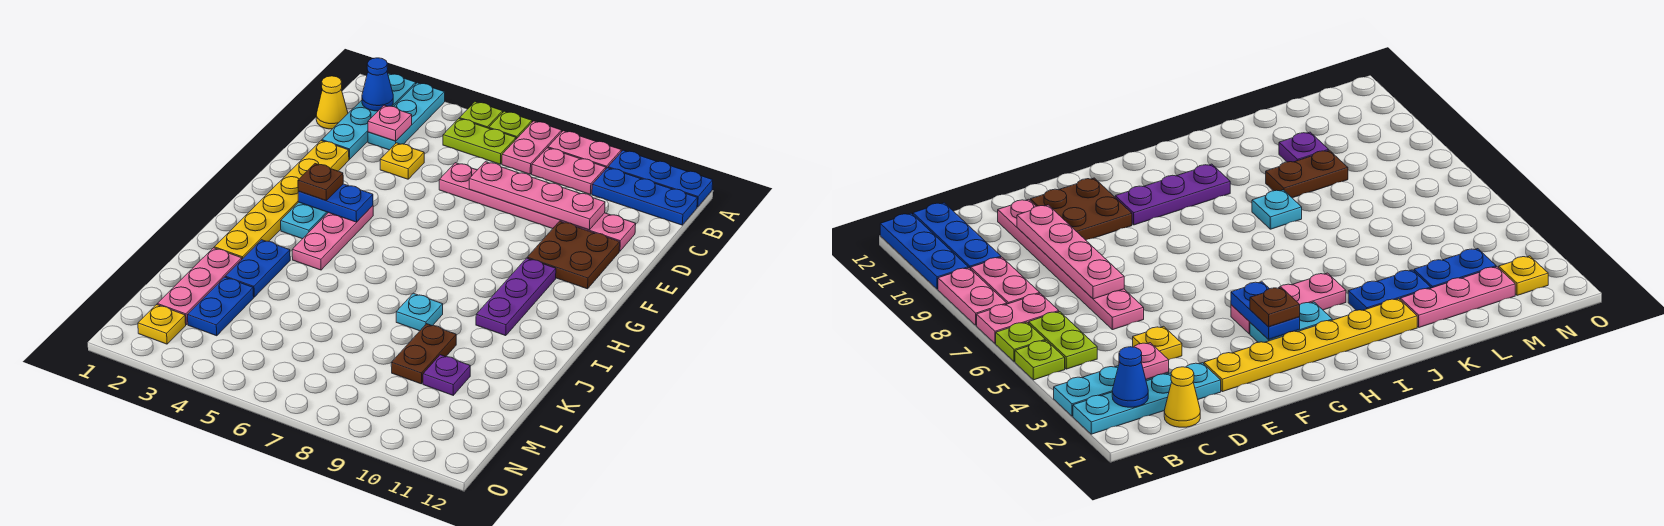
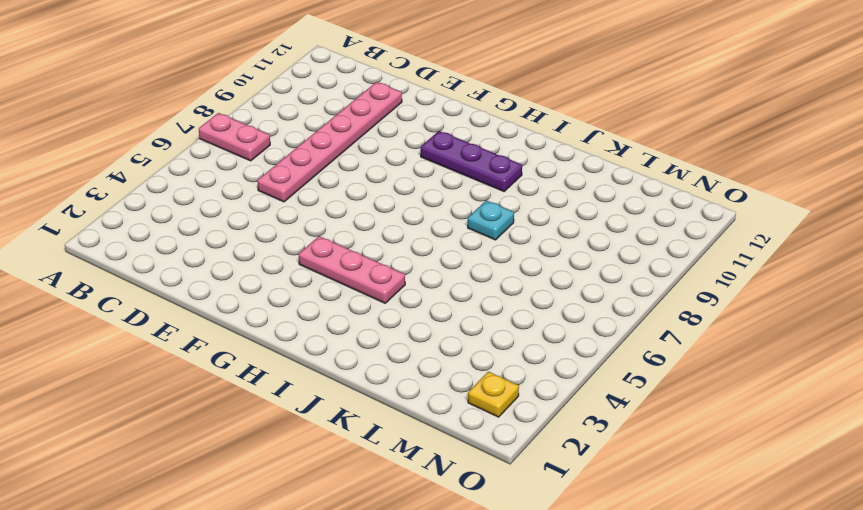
none -> cyan plate A2:D2 level 1
none -> cyan plate A3:C3 level 1
none -> lime plate A5 level 1
none -> lime plate A6 level 1

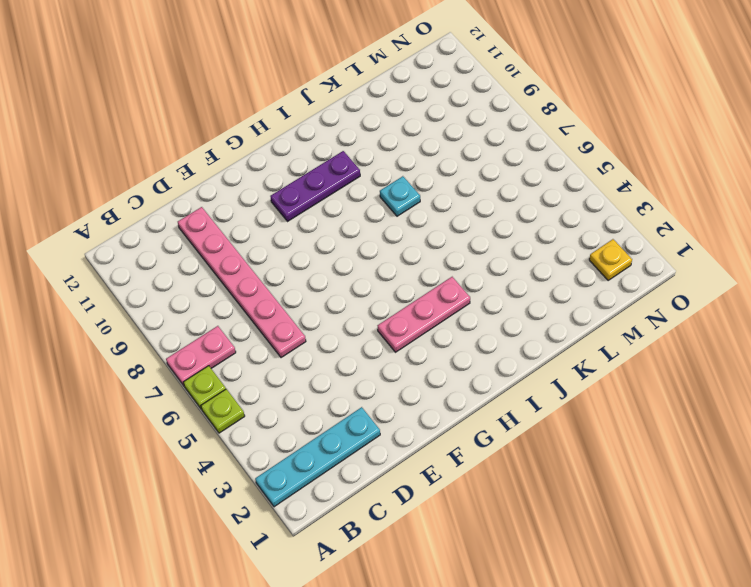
none -> cyan plate A3:C3 level 1
none -> pink plate A8:A9 level 1
none -> blue plate A10:A12 level 1
none -> lime plate B5:B6 level 1

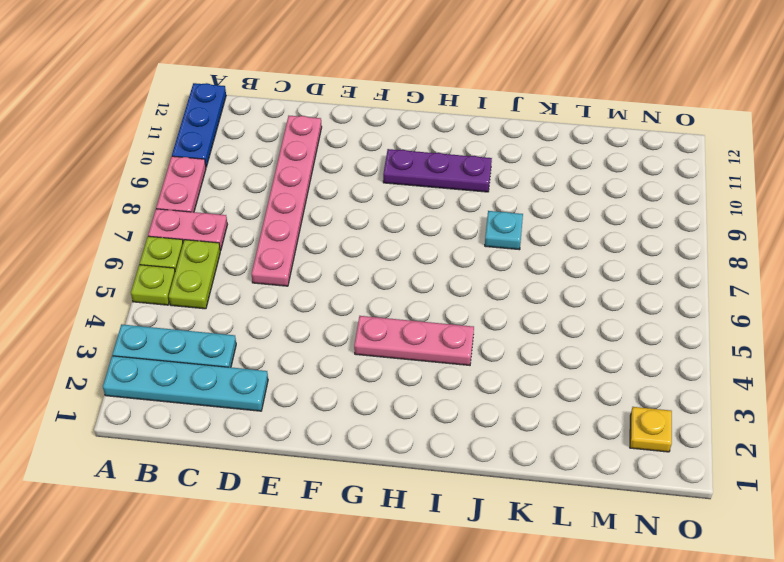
none -> pink plate B8:B9 level 1
none -> blue plate B10:B12 level 1
none -> yellow cone C1 level 1
none -> yellow plate D4 level 1

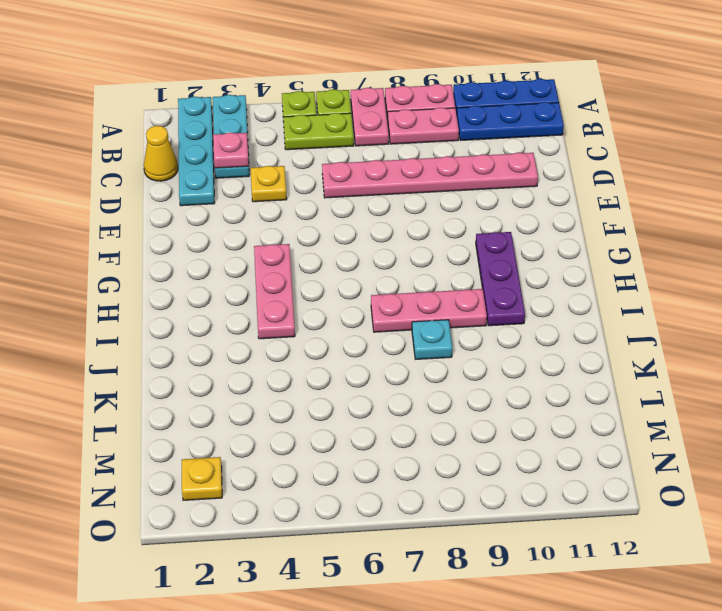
pink plate I7:I9 level 1 -> pink plate K2:M2 level 1
none -> yellow plate E2:J2 level 1
none -> brown plate E10:F11 level 1
none -> cyan plate G3:H3 level 1
none -> blue plate J3:K3 level 1

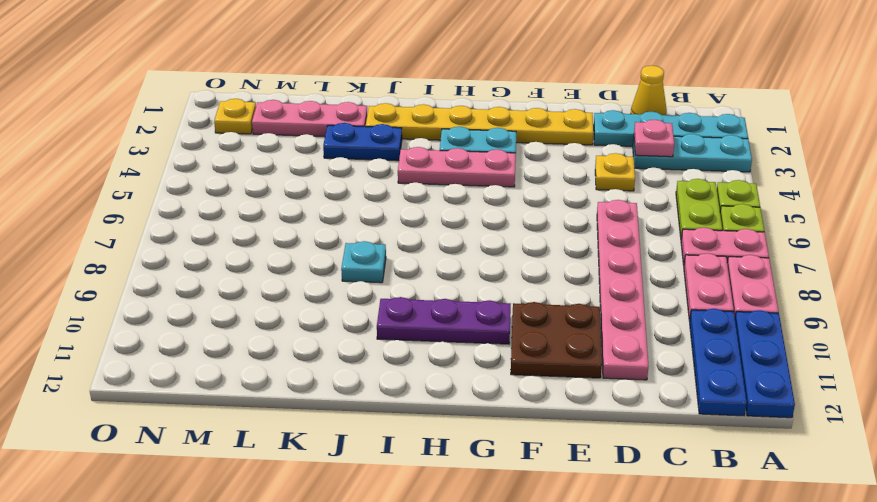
none -> brown plate K9:L9 level 1
none -> blue plate L3:M3 level 1
none -> purple plate L10 level 1
none -> blue cone B2 level 2

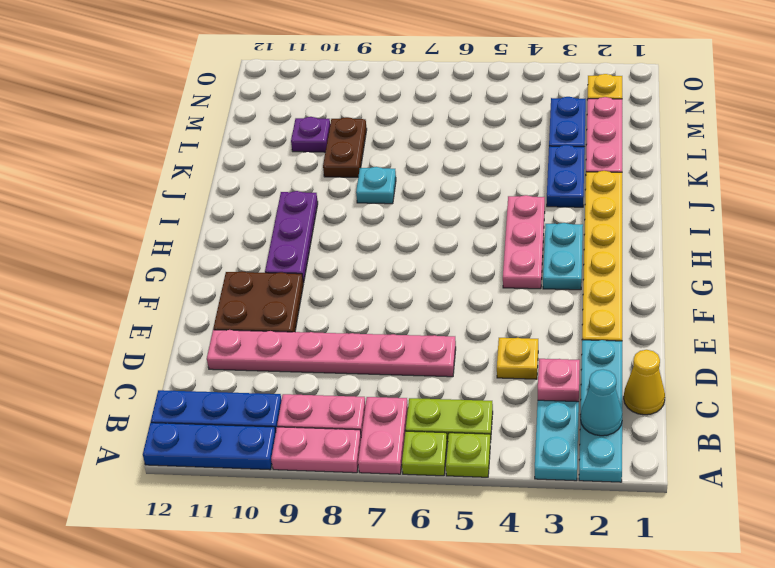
cyan cone B2 level 2 -> blue cone B2 level 2
none -> pink plate D7:D10 level 2
none -> blue plate G3:G4 level 2
none -> brown plate G3 level 3

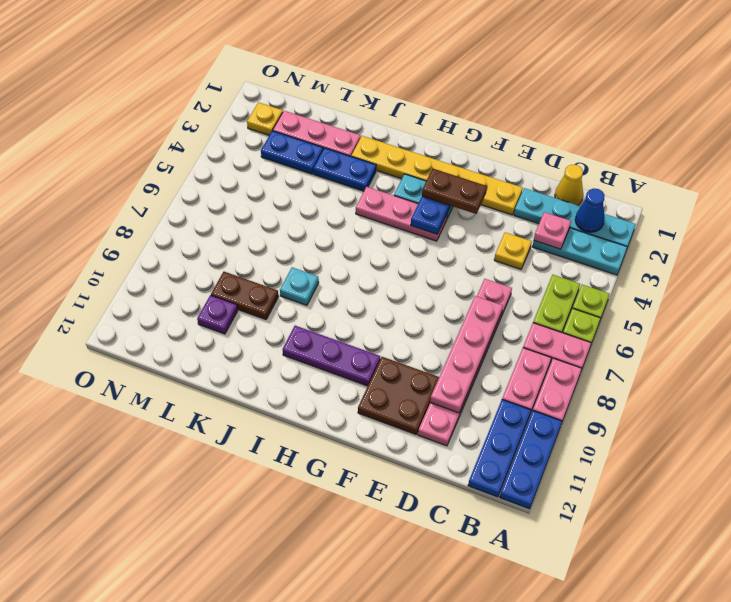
brown plate F3:G3 level 3 -> brown plate G3 level 3

